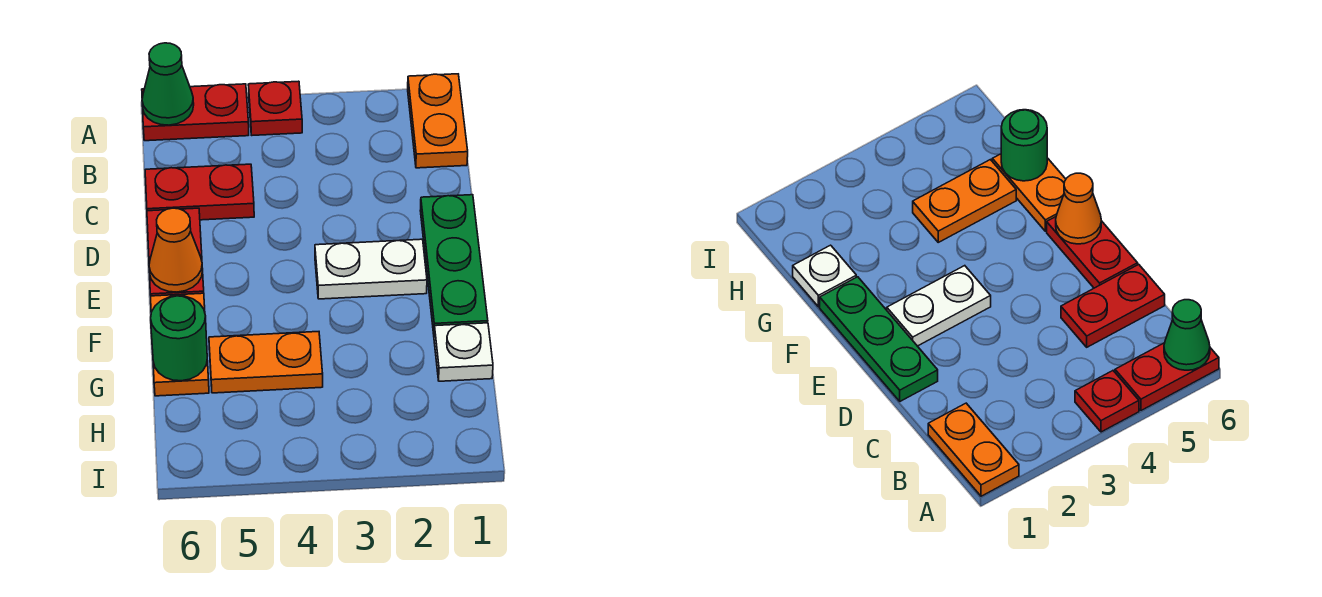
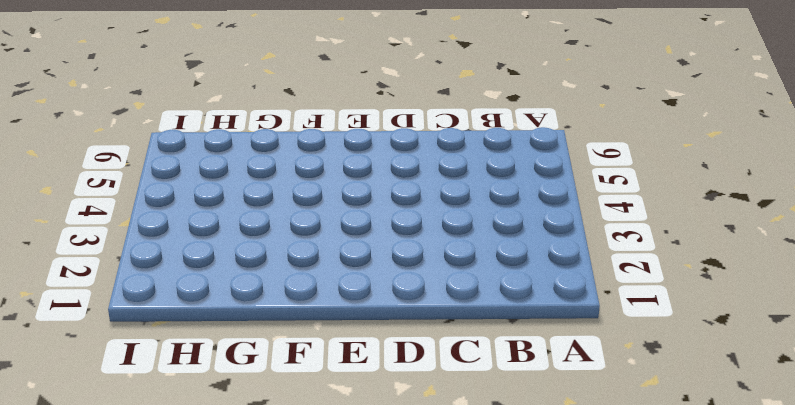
none -> orange plate A1:B1 level 1
none -> red plate A4 level 1
none -> red plate A5:A6 level 1

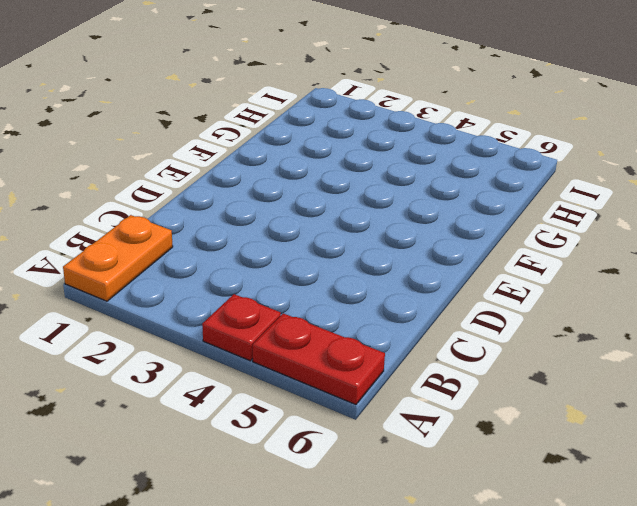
none -> red plate C5:C6 level 1
none -> green plate D1:F1 level 1
none -> red plate D6:E6 level 1

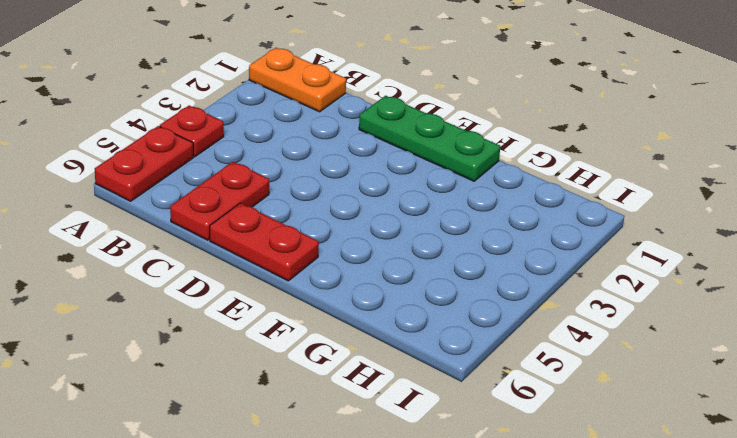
none -> white plate E2:E3 level 1
none -> orange plate F6:G6 level 1
none -> white plate G1 level 1

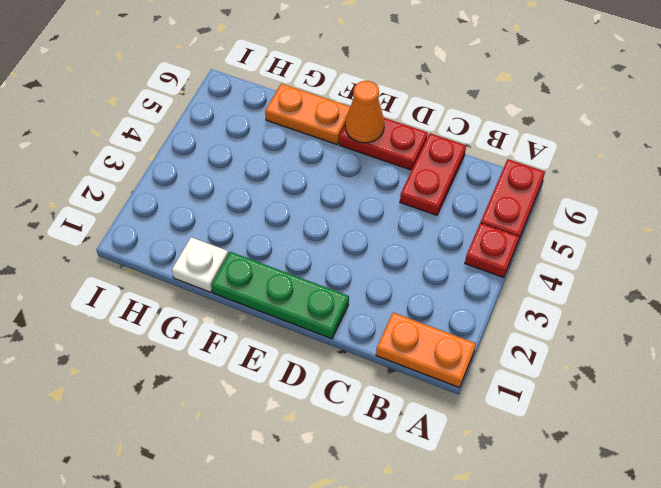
none -> white plate E2:E3 level 1
none -> orange plate G4:G5 level 1
none -> green cone A6 level 2

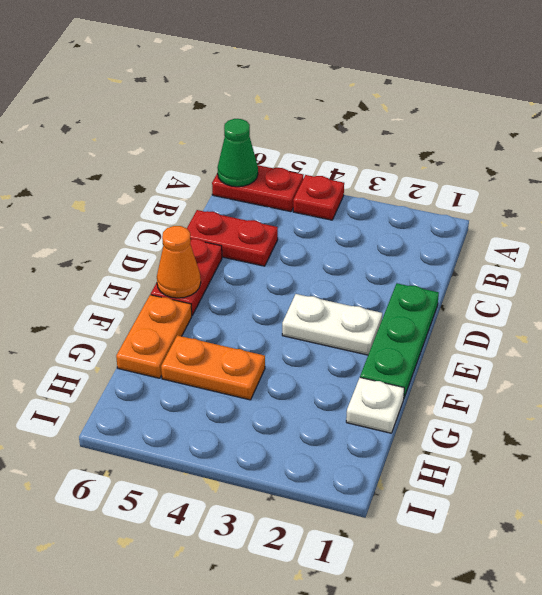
none -> orange plate A1:B1 level 1
none -> green round brick G6 level 2

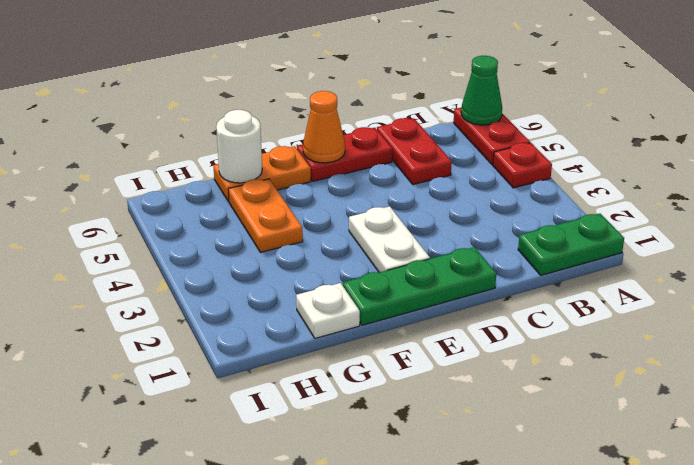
green plate A1:B1 level 1 -> orange plate A1:B1 level 1
white round brick G6 level 2 -> green round brick G6 level 2

